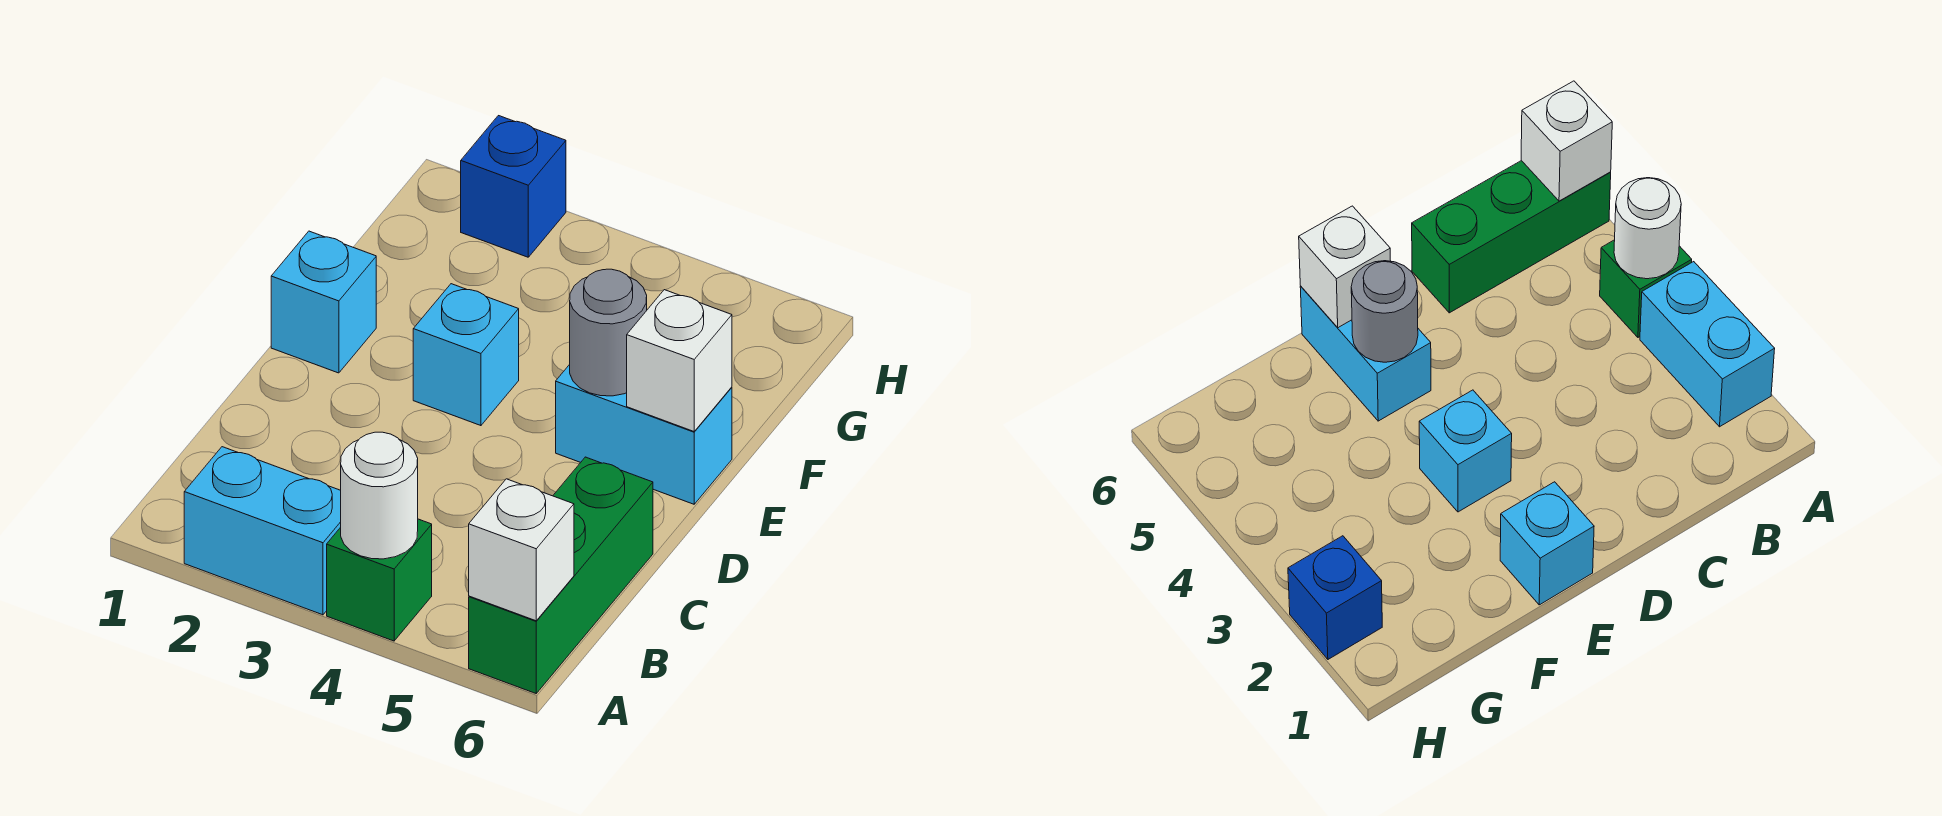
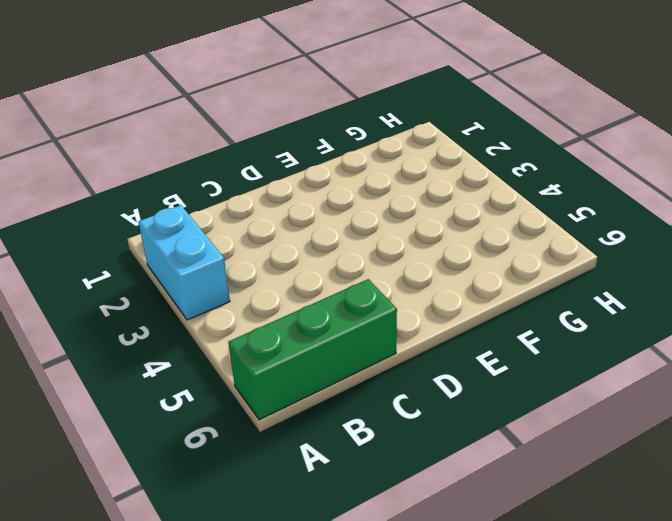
none -> green brick A4 level 1
none -> cyan brick E1 level 1

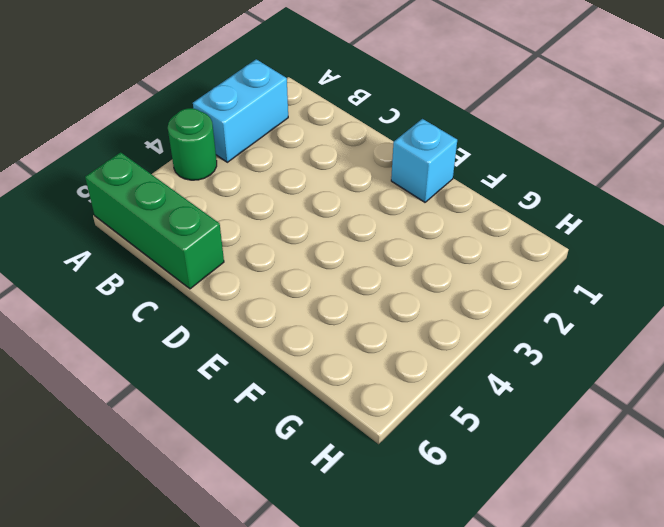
green round brick A4 level 1 -> green brick A4 level 1
none -> cyan brick E3 level 1
none -> cyan brick E5:E6 level 1

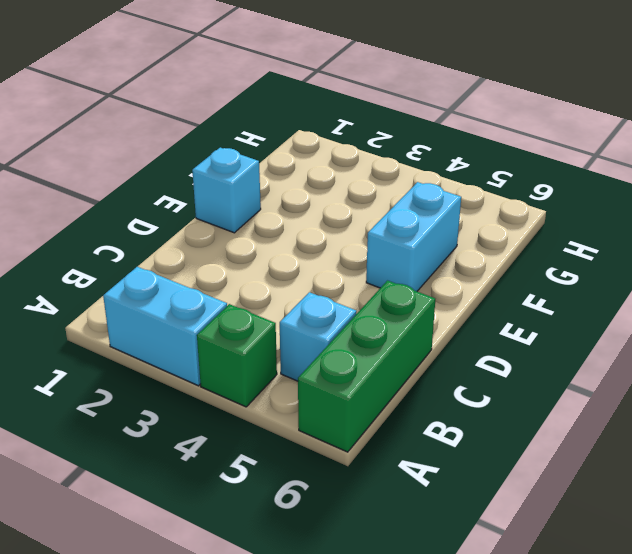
cyan brick B5 level 1 -> cyan brick E3 level 1
cyan brick E5:F5 level 1 -> cyan brick E5:E6 level 1
none -> blue brick H2 level 1
none -> white round brick A4 level 2

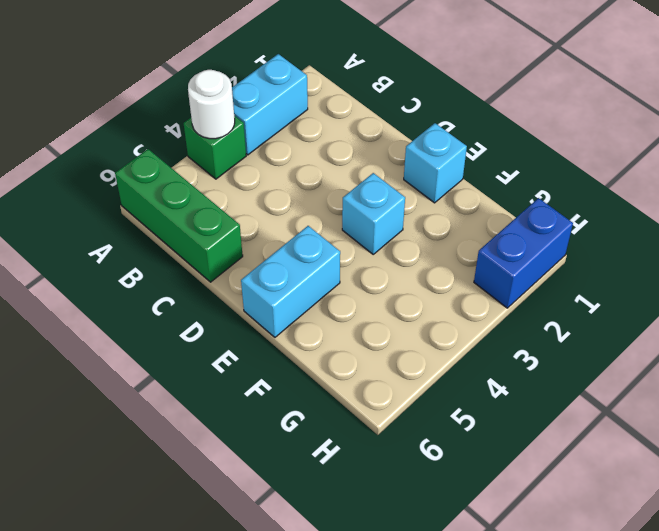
blue brick H1:H2 level 1 -> blue brick H2 level 1
none -> white brick A6 level 2
none -> grey round brick E5 level 2

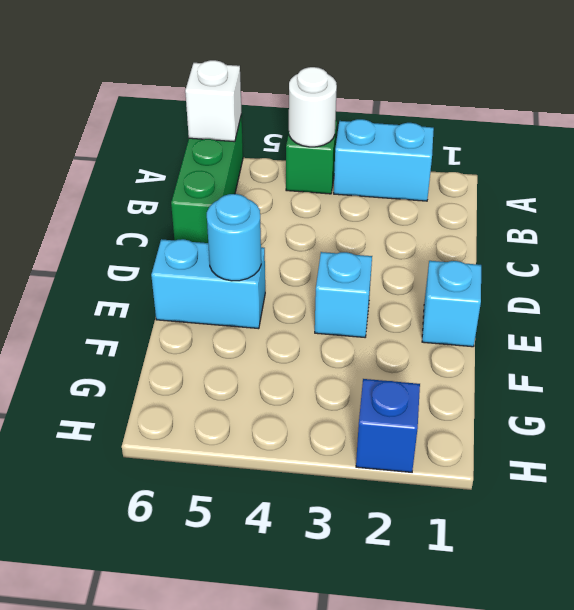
cyan round brick E5 level 2 -> grey round brick E5 level 2
none -> white brick E6 level 2

